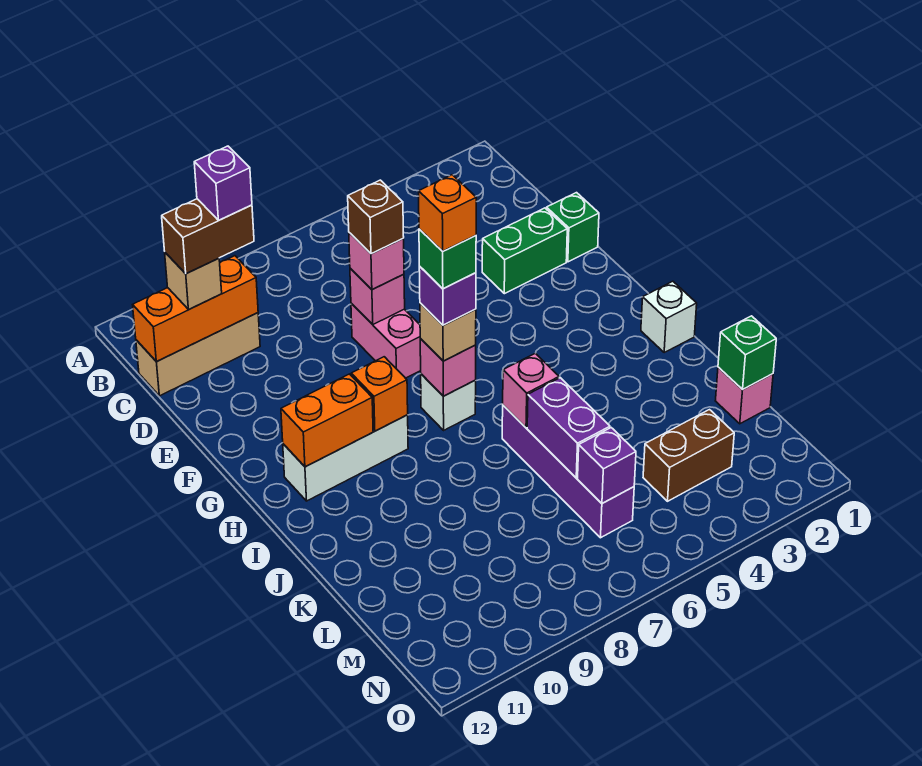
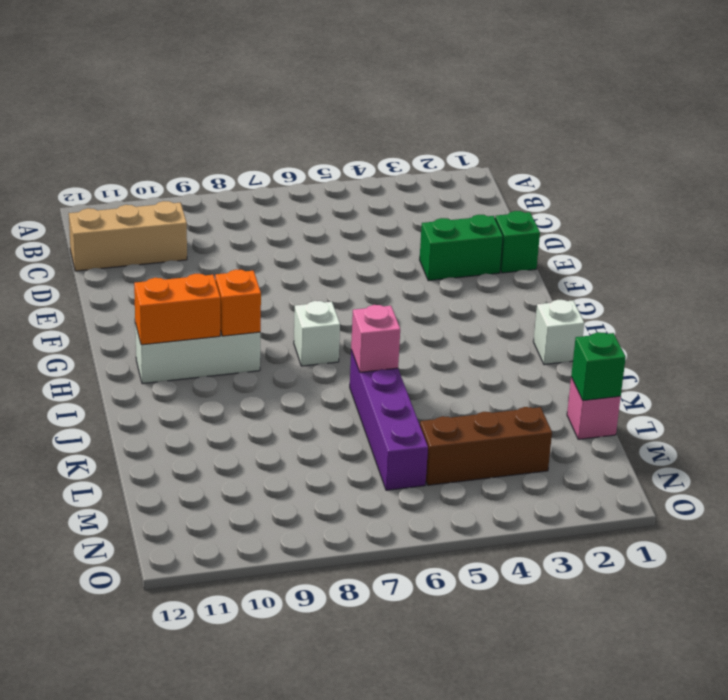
brown brick M3:M5 level 1 -> brown brick M3:M4 level 1
none -> pink brick E7:F7 level 1
none -> orange brick C10:C12 level 2
none -> pink brick E7 level 2

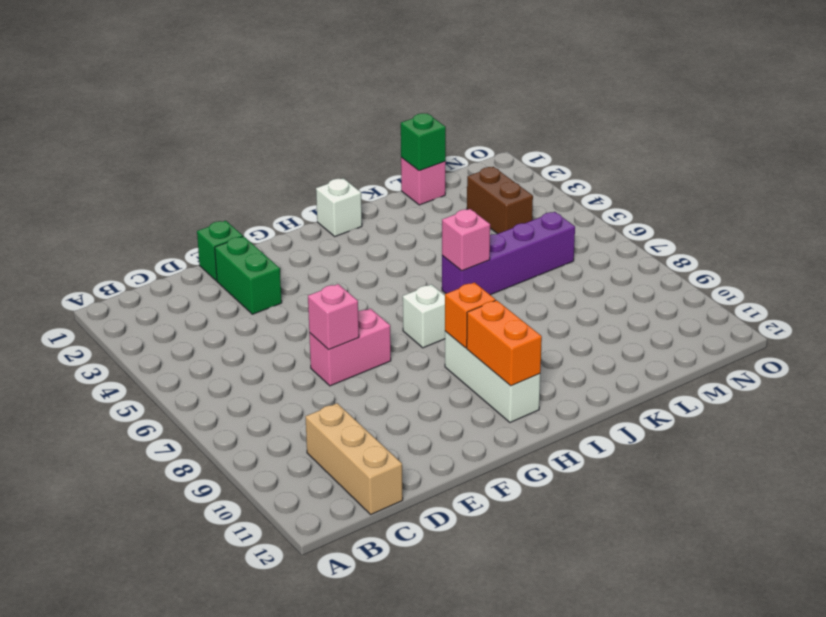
none -> orange brick C10:C12 level 2
none -> pink brick H7 level 2
none -> purple brick K6:L6 level 2

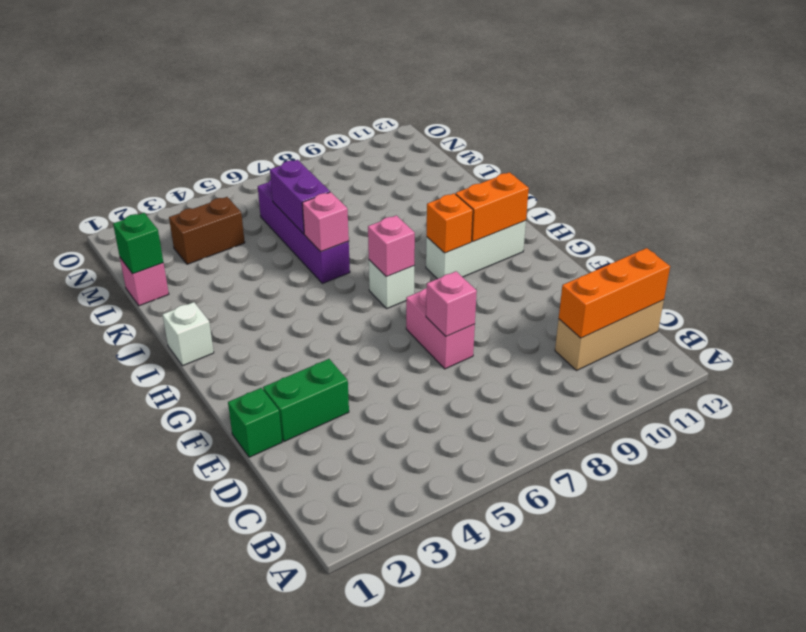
none -> purple brick M6 level 2
none -> tan brick C11 level 3
none -> pink brick E7 level 3

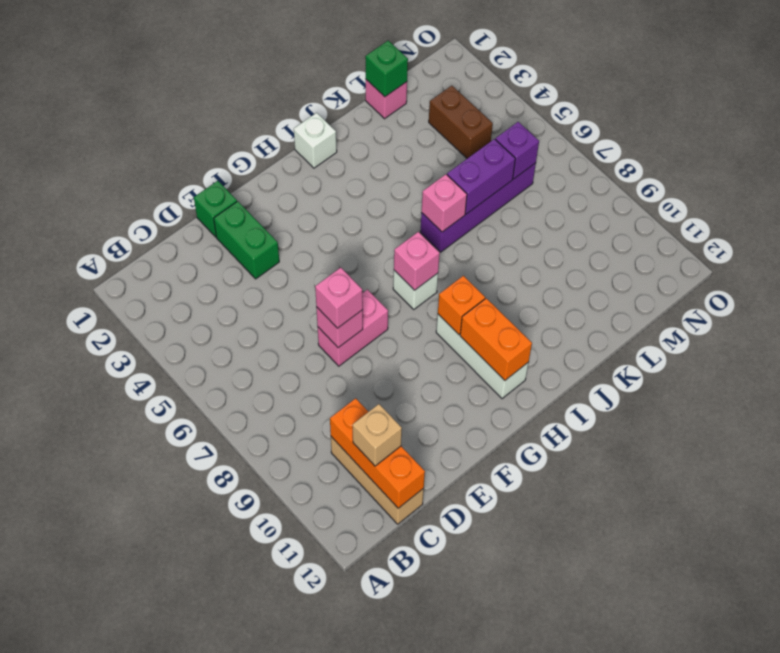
none -> tan brick H7 level 3
none -> brown brick C10:C11 level 4
none -> brown brick E7 level 4

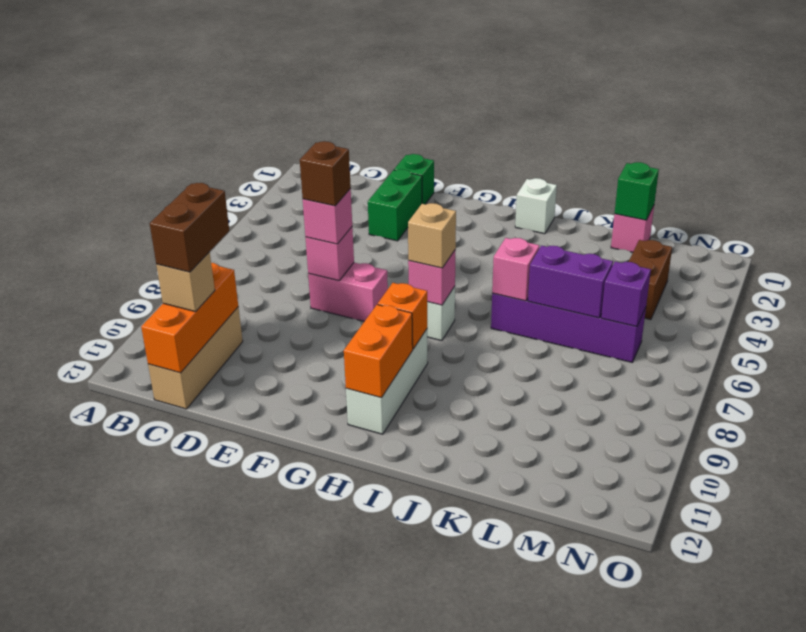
none -> purple brick H7 level 4
none -> purple brick C10 level 5
none -> green brick H7 level 5

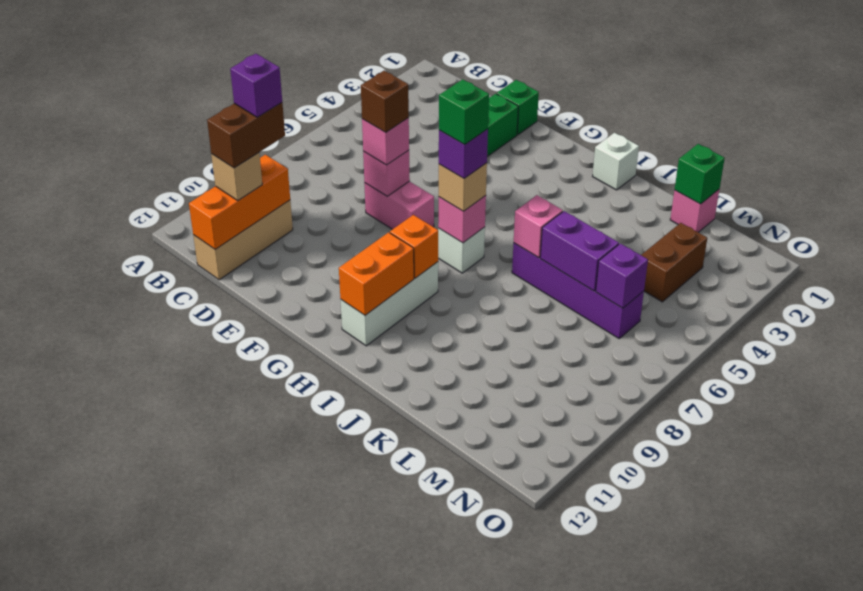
none -> orange brick H7 level 6

